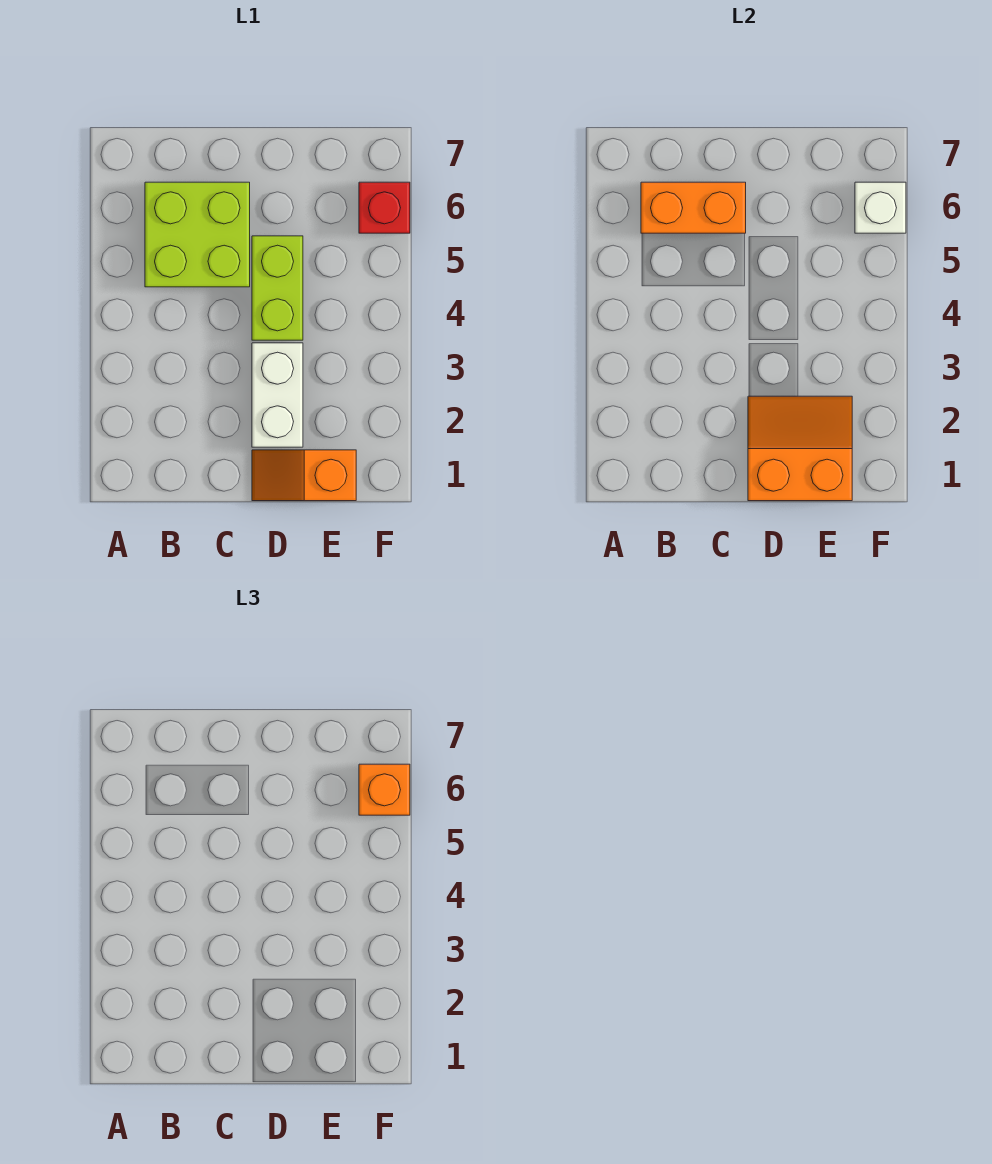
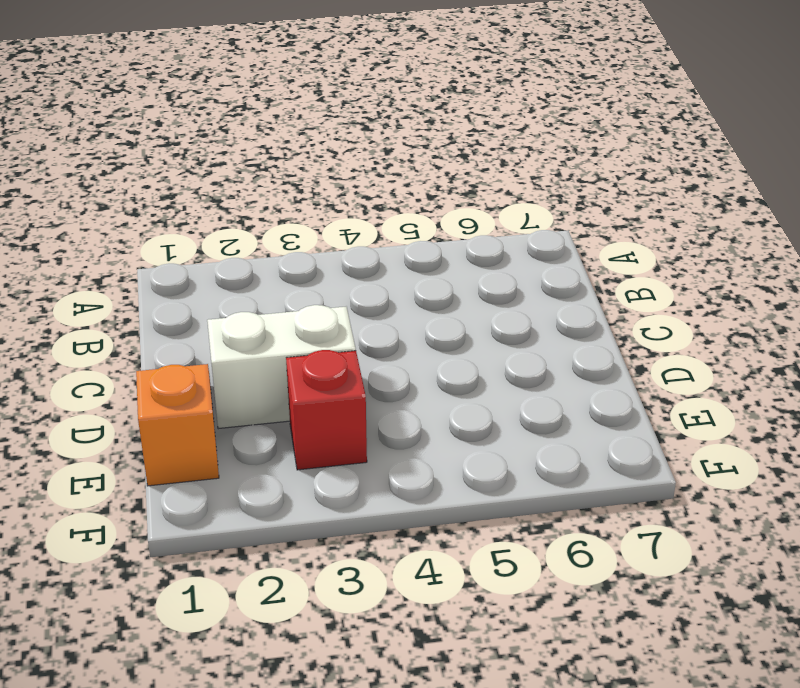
red brick E3 level 1 -> red brick F6 level 1
none -> lime brick B5:C6 level 1
none -> lime brick D4:D5 level 1

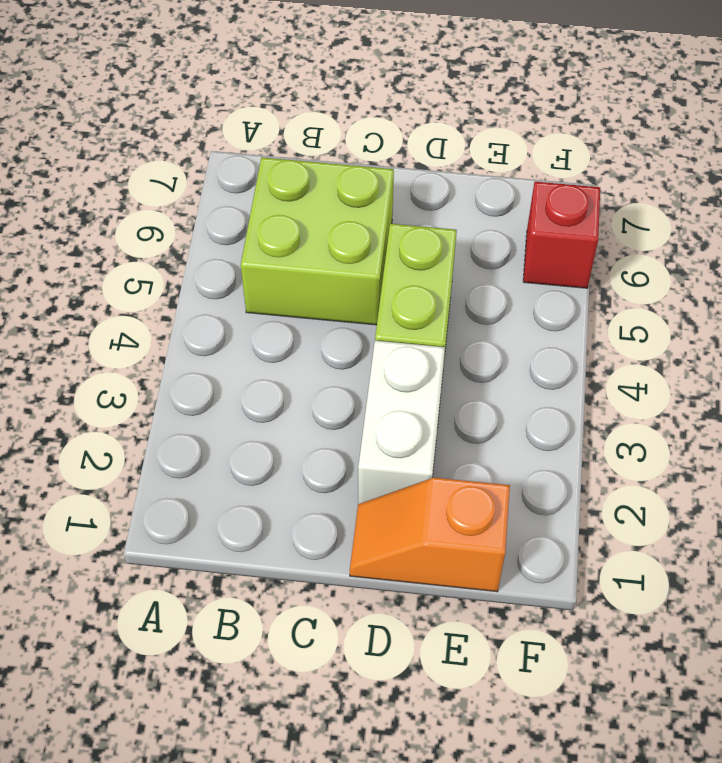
none -> orange brick B6:C6 level 2
none -> orange slope D1:E2 level 2 top 1

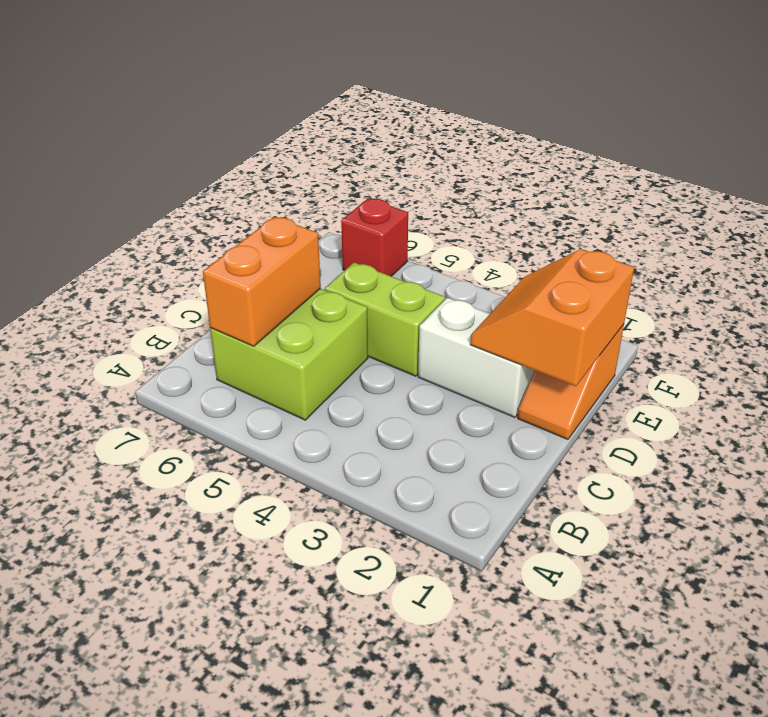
none -> white brick F6 level 2
none -> orange brick F6 level 3

